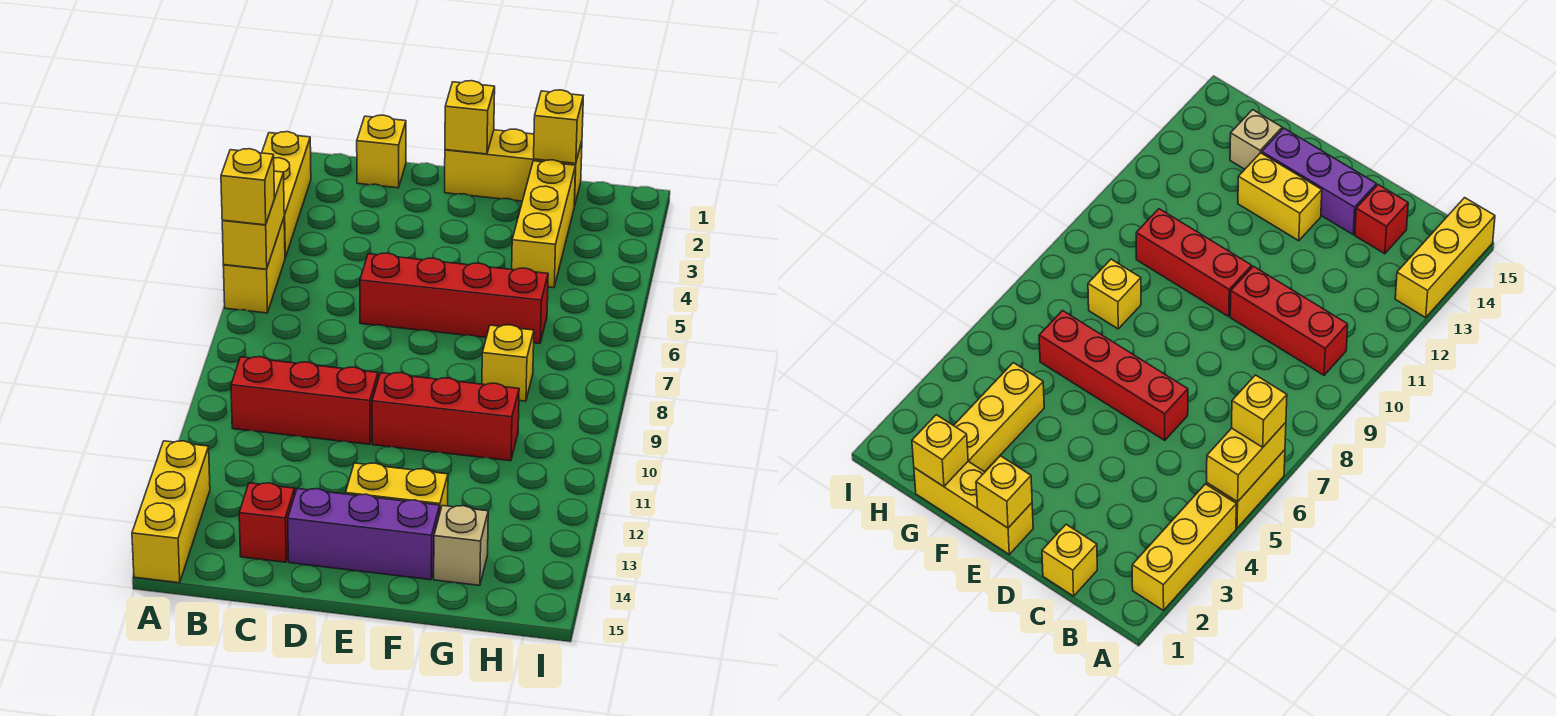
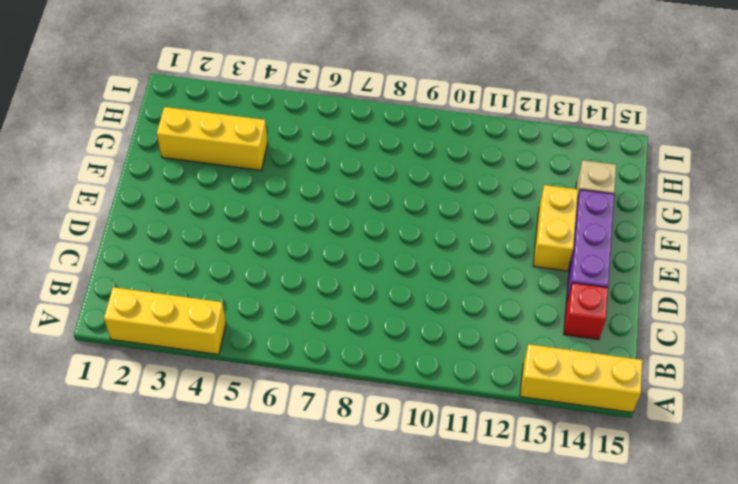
none -> yellow brick A5:A6 level 1
none -> red brick B10:D10 level 1
none -> yellow brick C1 level 1

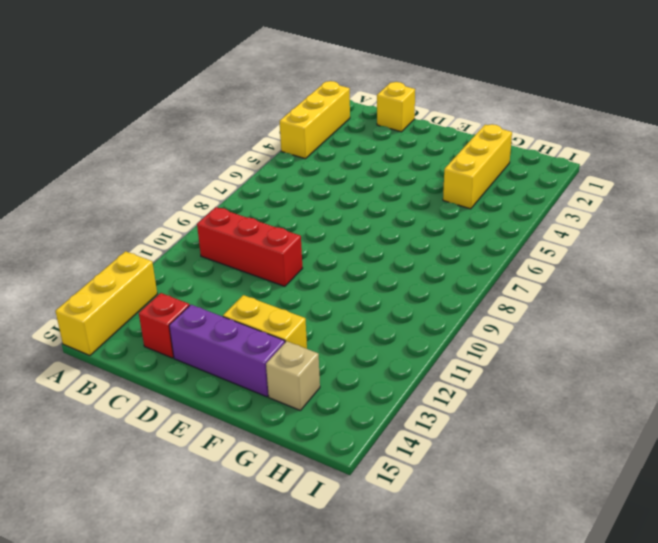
none -> yellow brick A5:A6 level 1
none -> red brick D6:G6 level 1
none -> yellow brick E1:G1 level 1

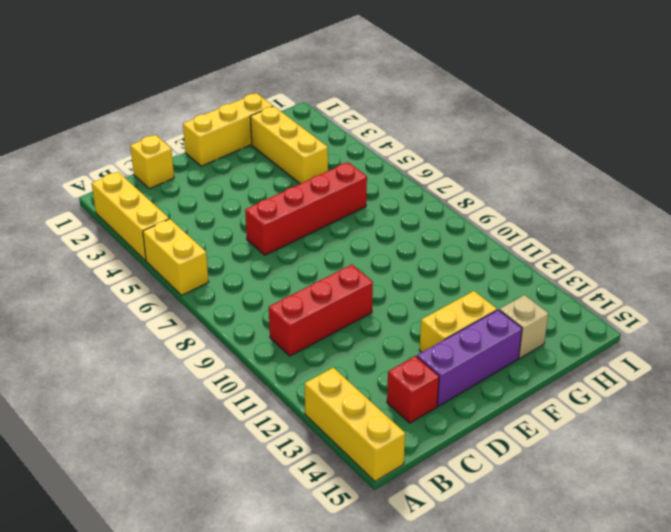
none -> red brick E10:G10 level 1
none -> yellow brick G8 level 1
none -> yellow brick A5:A6 level 2

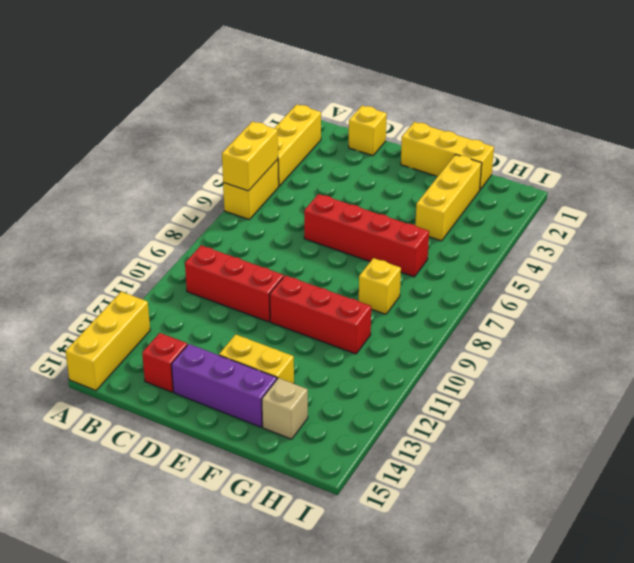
none -> yellow brick E1 level 2
none -> yellow brick G1 level 2
none -> yellow brick A6 level 3

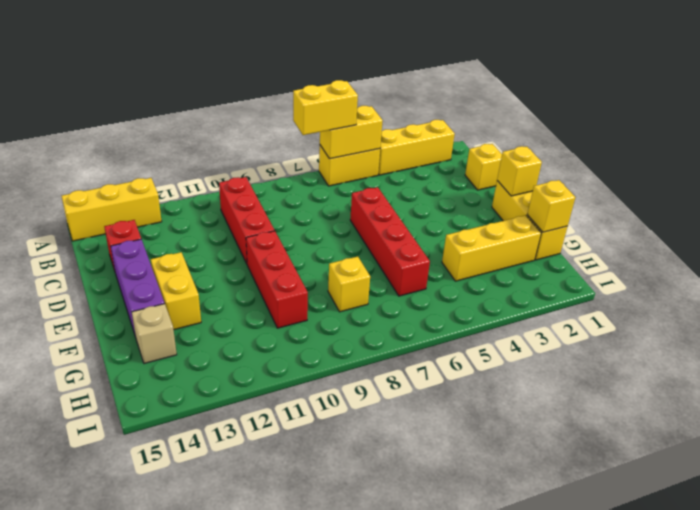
yellow brick A6:A7 level 3 -> yellow brick A6 level 3

